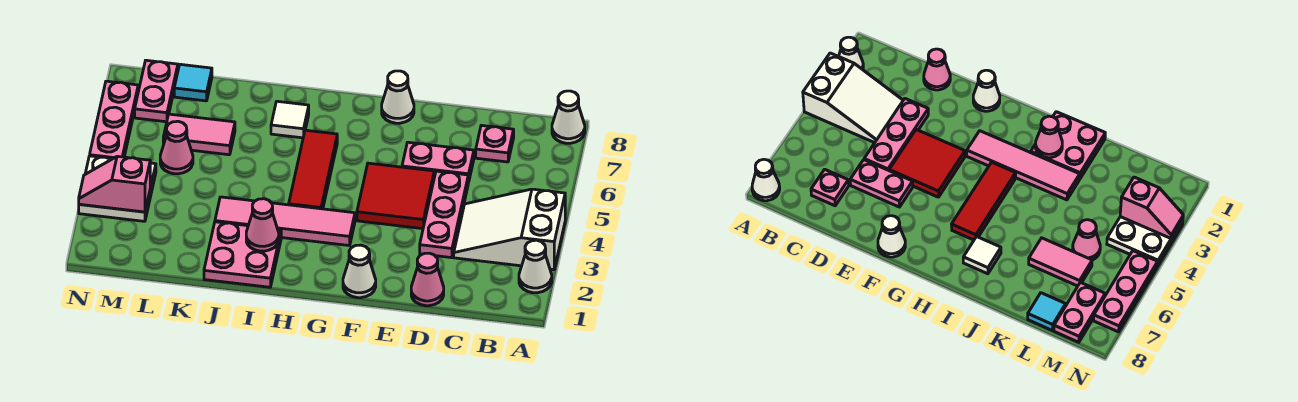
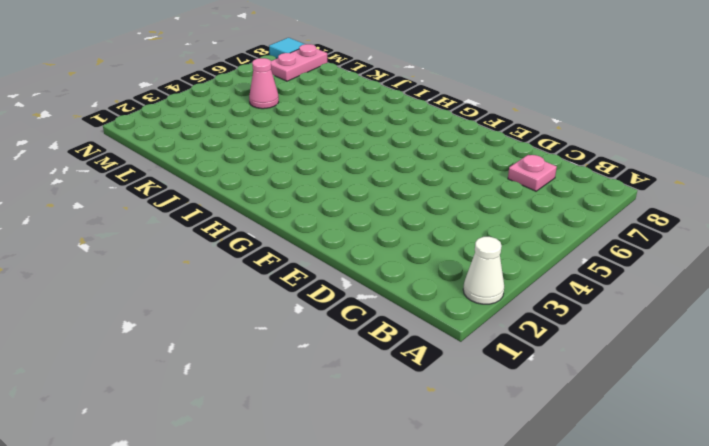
cyan tile N8 level 1 -> cyan tile L8 level 1
none -> white slope A3:C4 level 1 top A
none -> white cone A8 level 1
none -> pink cone D1 level 1

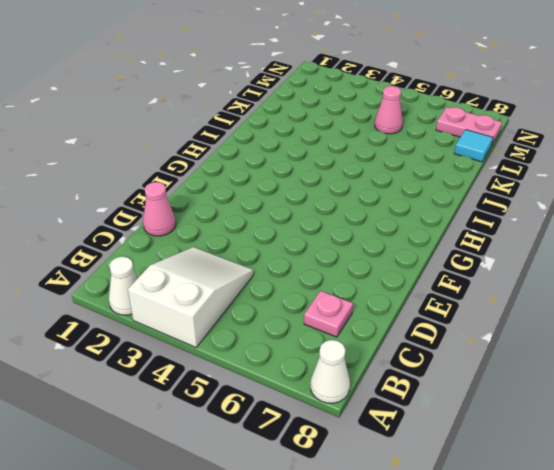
none -> pink plate D3:D5 level 1
none -> pink plate D6:E6 level 1
none -> red tile E4:F5 level 1

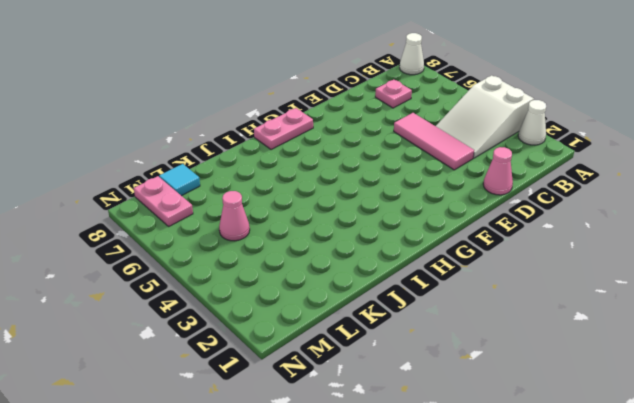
pink tile D3:D5 level 1 -> pink plate D3:D5 level 1
pink plate G8:H8 level 1 -> pink plate D6:E6 level 1
none -> red tile E4:F5 level 1
none -> white cone F1 level 1
none -> white cone F8 level 1

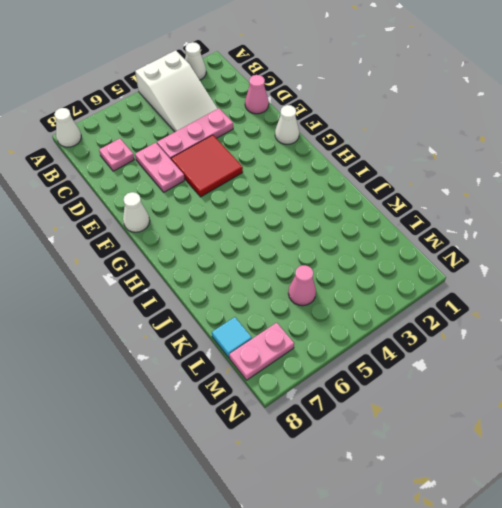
none -> pink tile G3:J3 level 1
none -> red tile H4:H6 level 1
none -> pink plate I1:J2 level 1

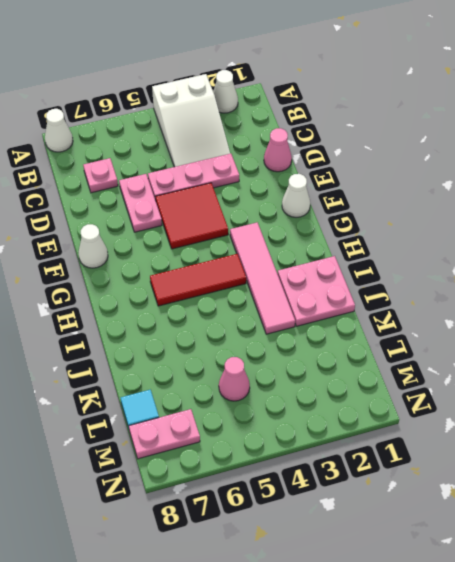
none -> white tile I7 level 1
none -> pink tile K6:L6 level 1
none -> white plate M3:N4 level 1

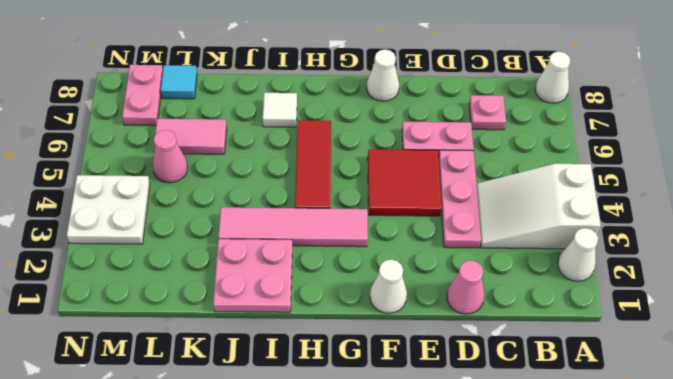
none -> pink plate N5:N7 level 1
none -> pink cone I2 level 2
none -> pink slope M3:N3 level 2 top M

